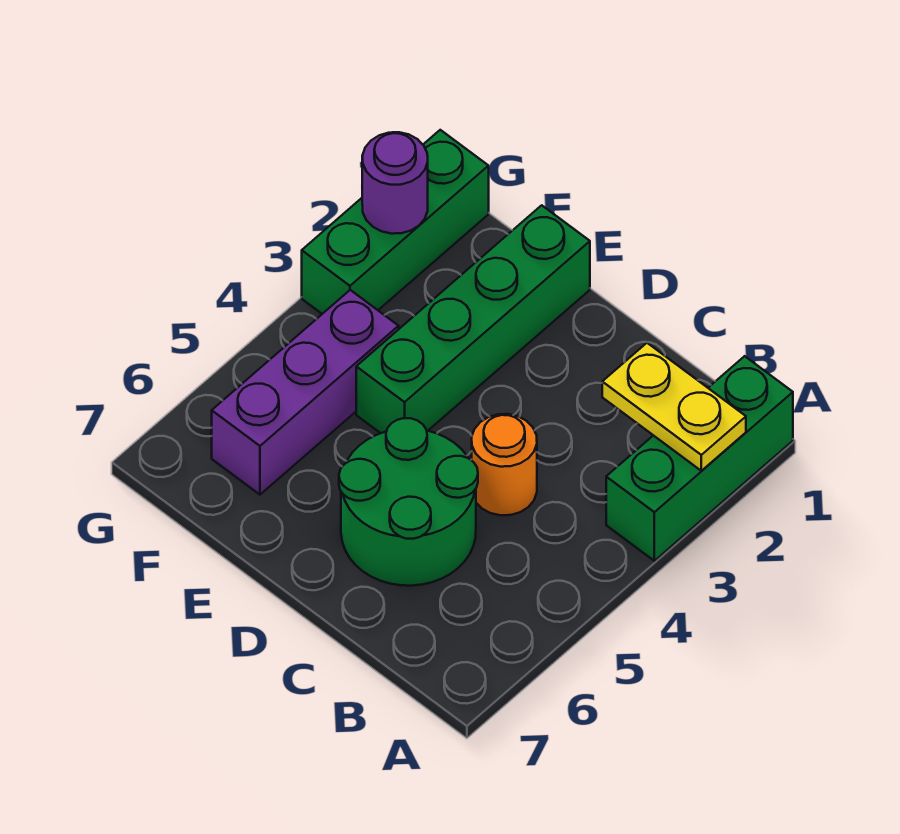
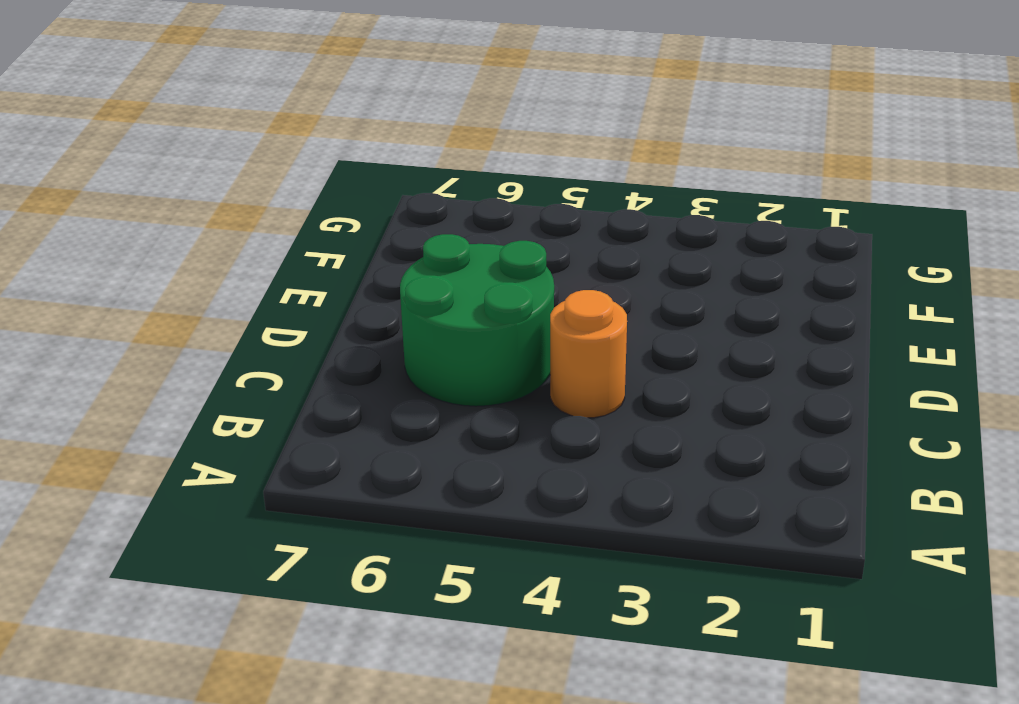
none -> green brick A1:A3 level 1
none -> green brick E1:E4 level 1

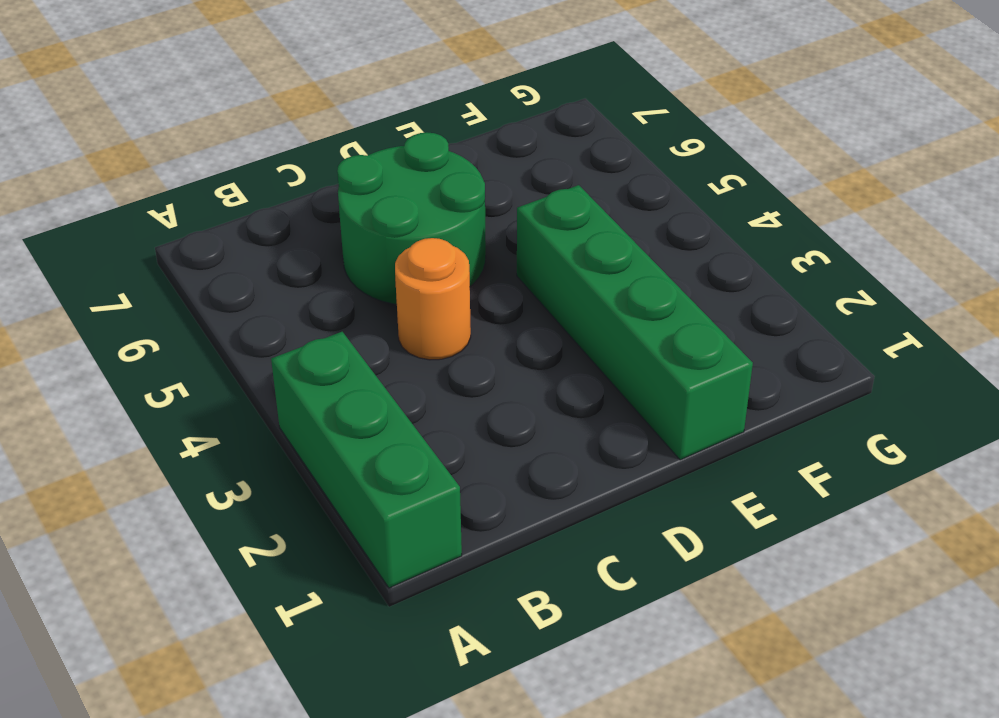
none -> purple brick F4:F6 level 1
none -> green brick G1:G3 level 1

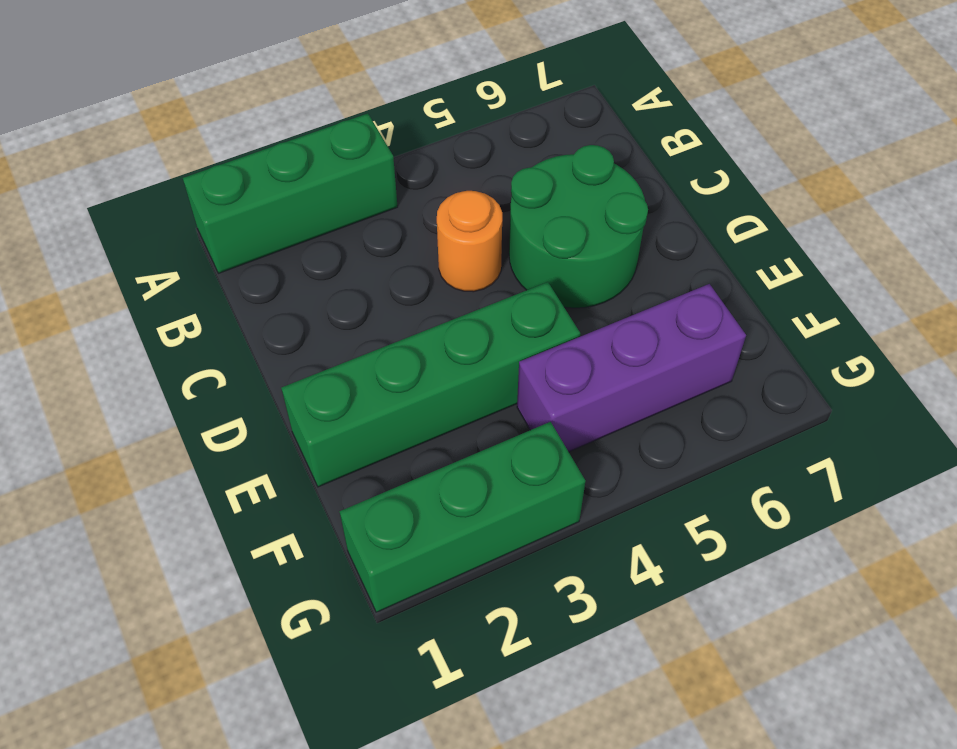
none -> yellow plate A2:B2 level 2
none -> purple round brick G2 level 2

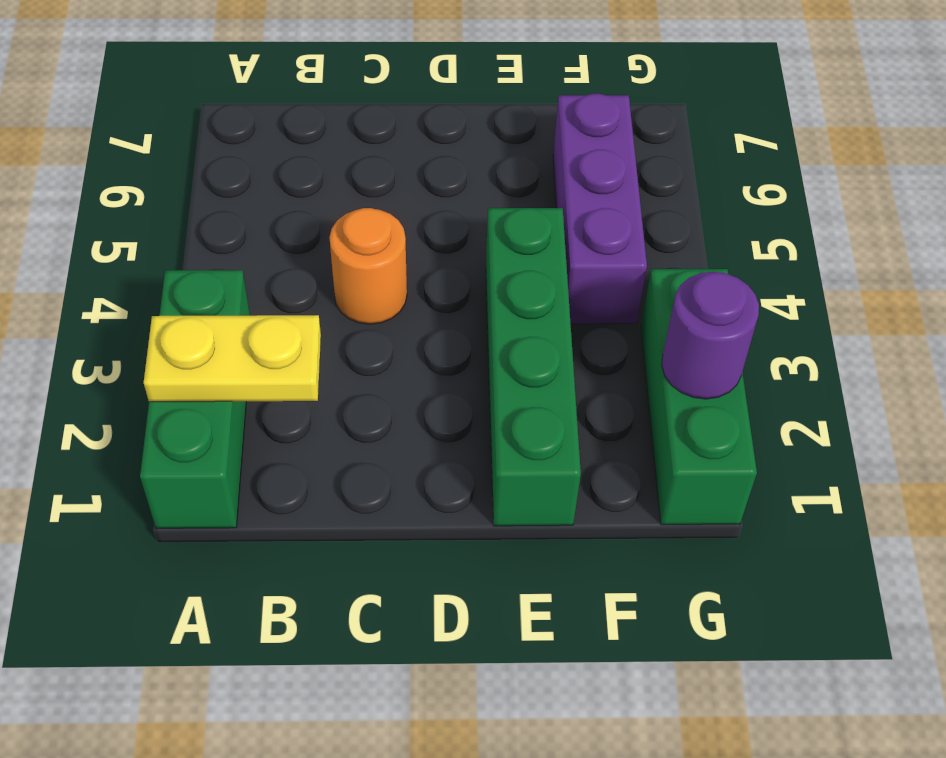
none -> green round brick C5:D6 level 1

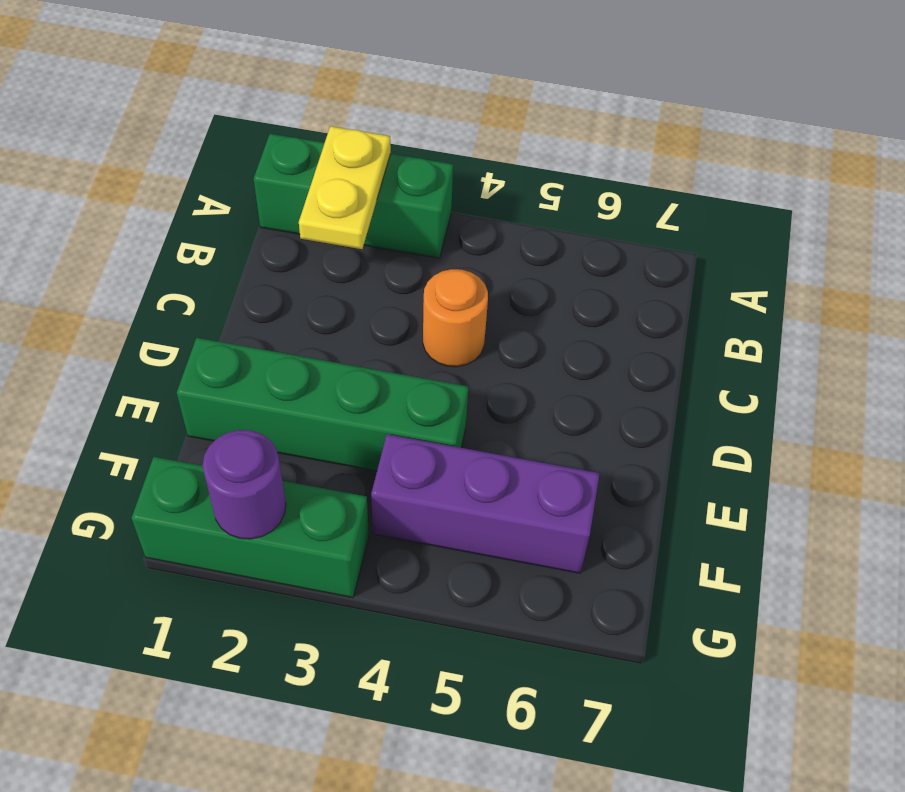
none -> green round brick C5:D6 level 1

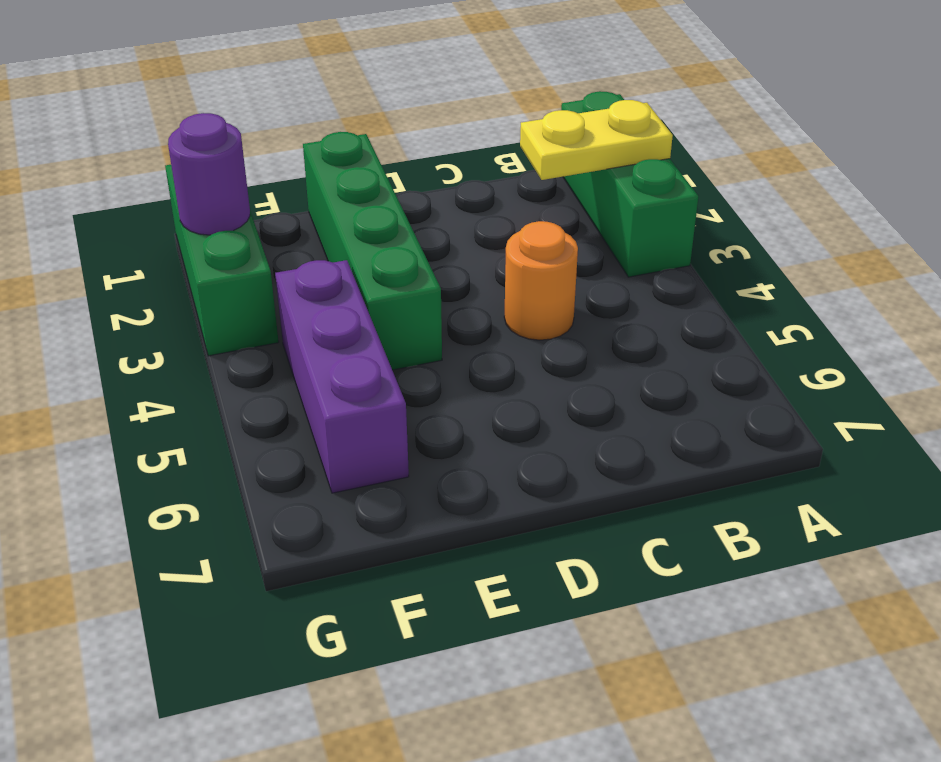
none -> green round brick C5:D6 level 1

